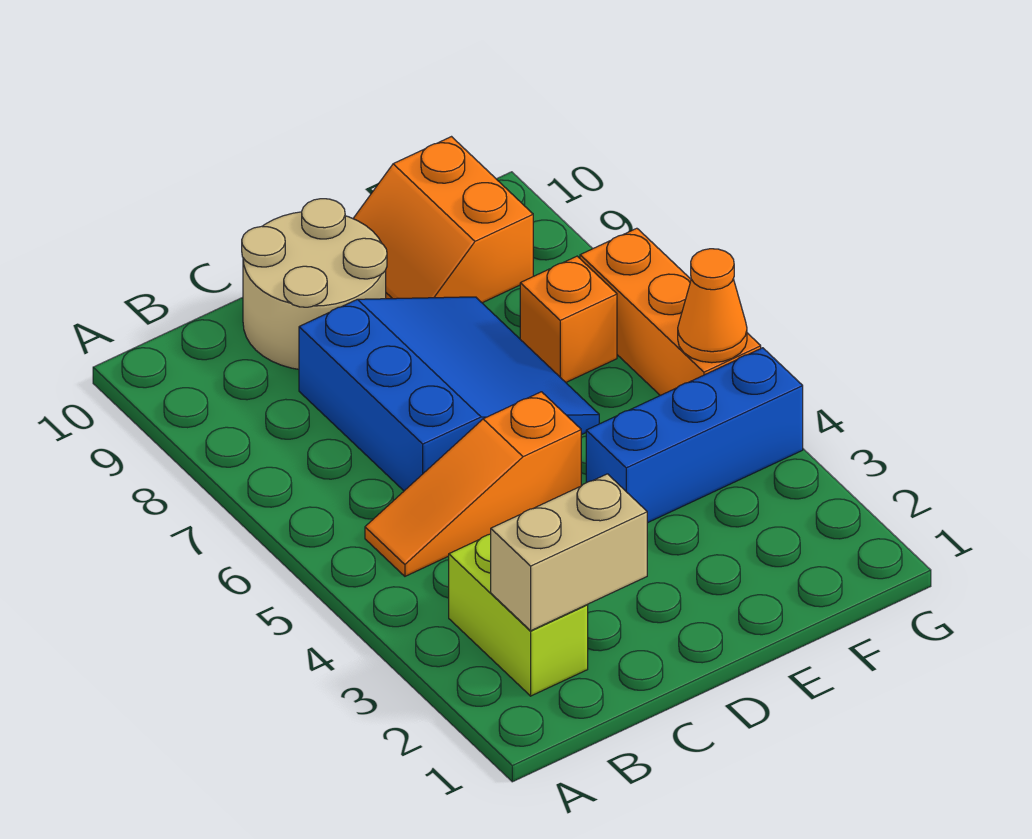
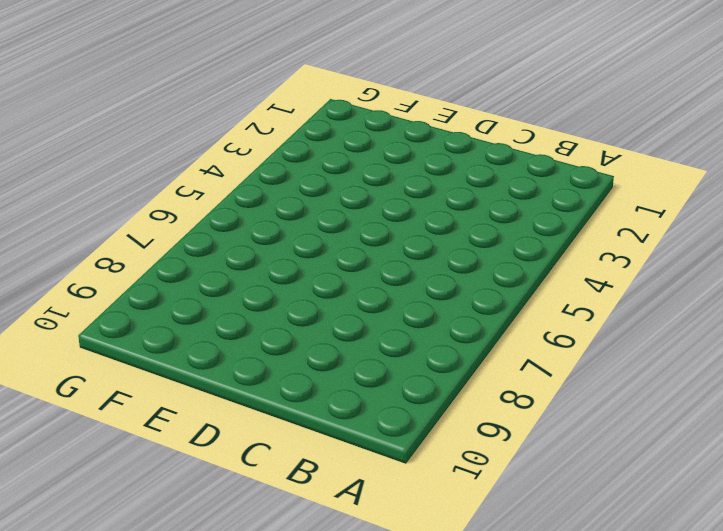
none -> lime brick B2:B3 level 1
none -> orange slope B5:D5 level 1 top D

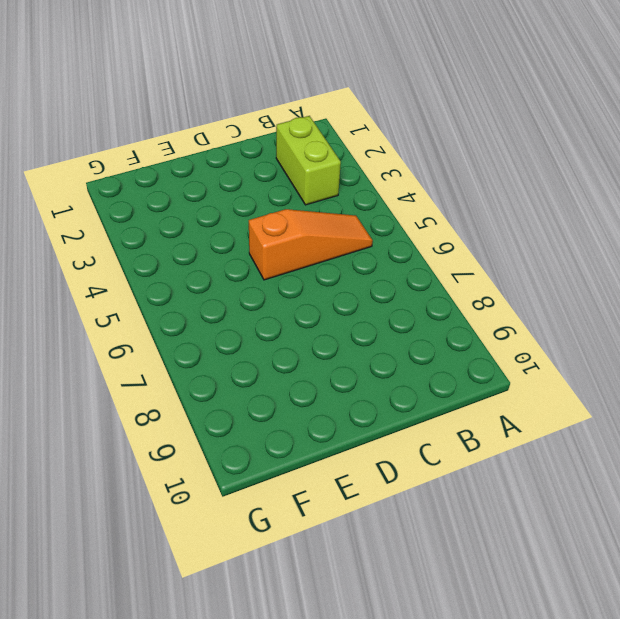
none -> blue slope C6:E8 level 1 top C
none -> tan round brick C9:D10 level 1

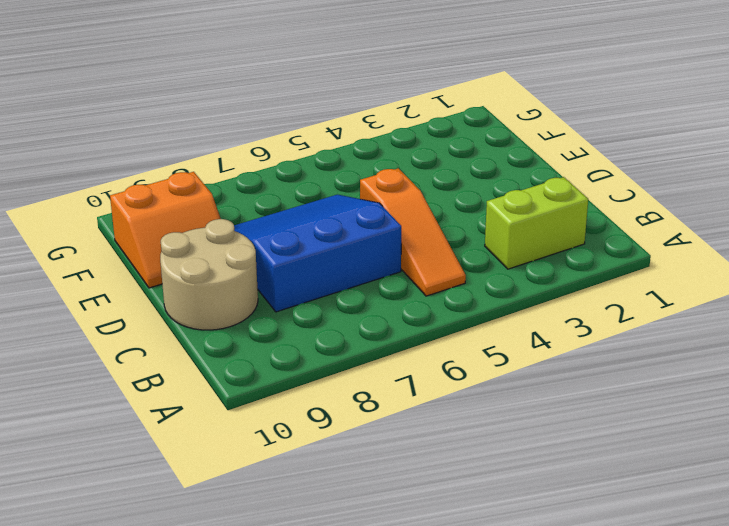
none -> blue brick E4:G4 level 1
none -> orange brick F7 level 1

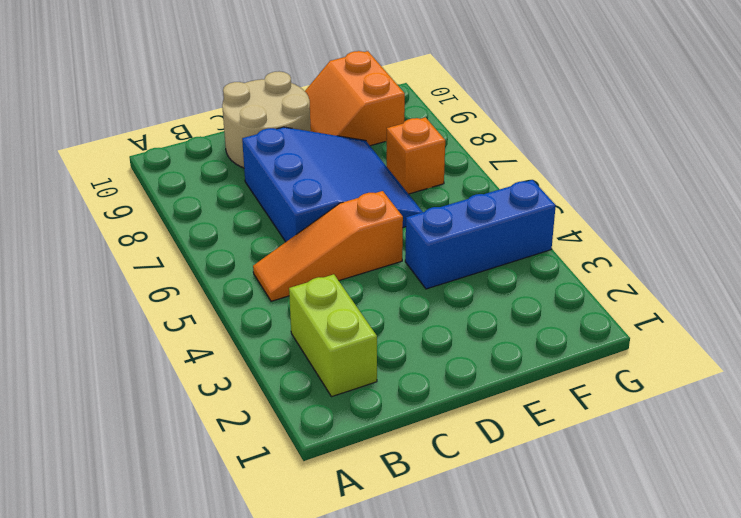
none -> orange brick G5:G7 level 1
none -> tan brick B2:C2 level 2

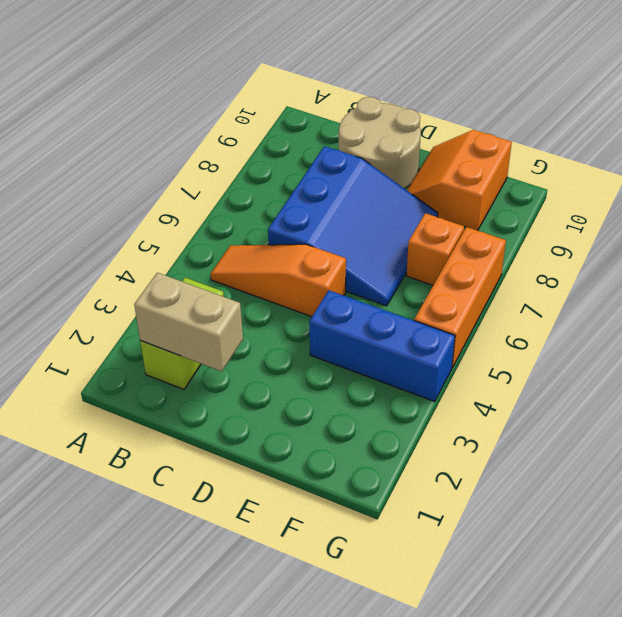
none -> orange cone G5 level 2

